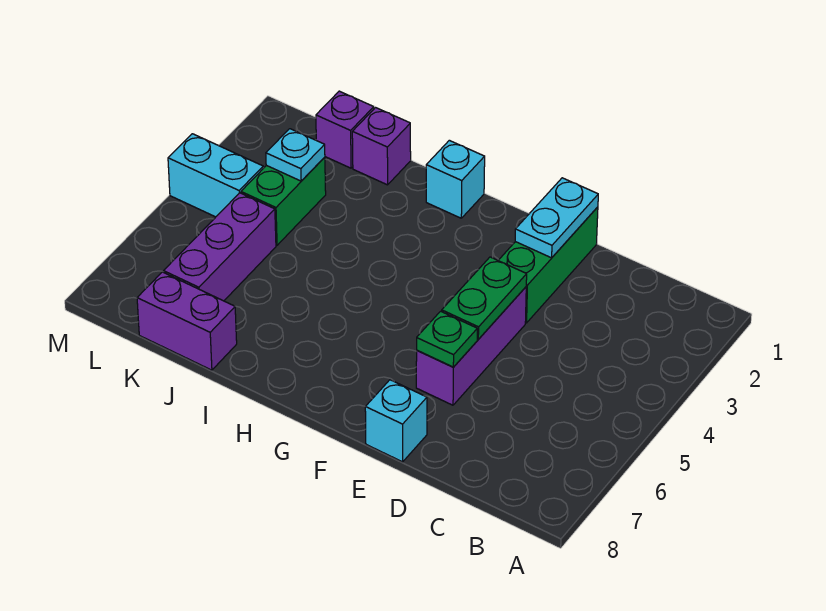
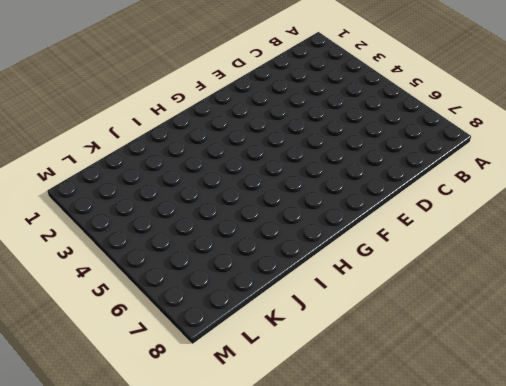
none -> green brick E1:E3 level 1
none -> purple brick E4:E6 level 1
none -> cyan brick E8 level 1

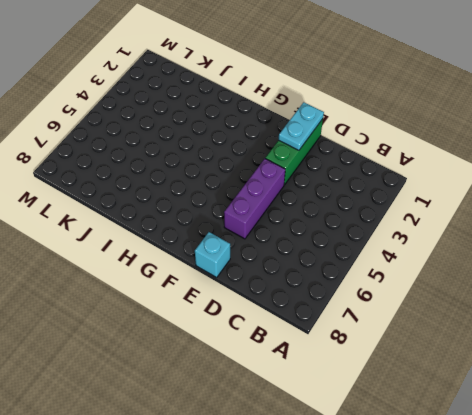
none -> cyan brick H1 level 1
none -> purple brick J1 level 1
none -> purple brick J8:K8 level 1

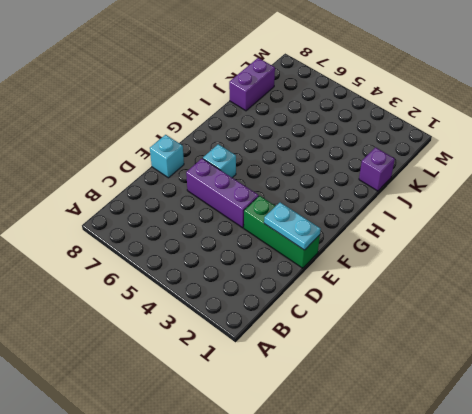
cyan brick F6 level 1 -> cyan brick H1 level 1
none -> purple brick K1 level 1
none -> green brick K3:K4 level 1
none -> purple brick K5:K7 level 1

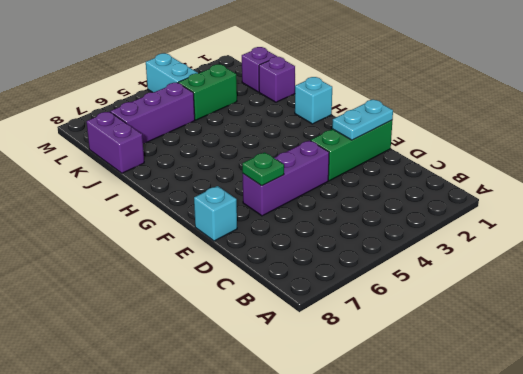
none -> green plate E4:E5 level 2
none -> cyan plate K3 level 2

